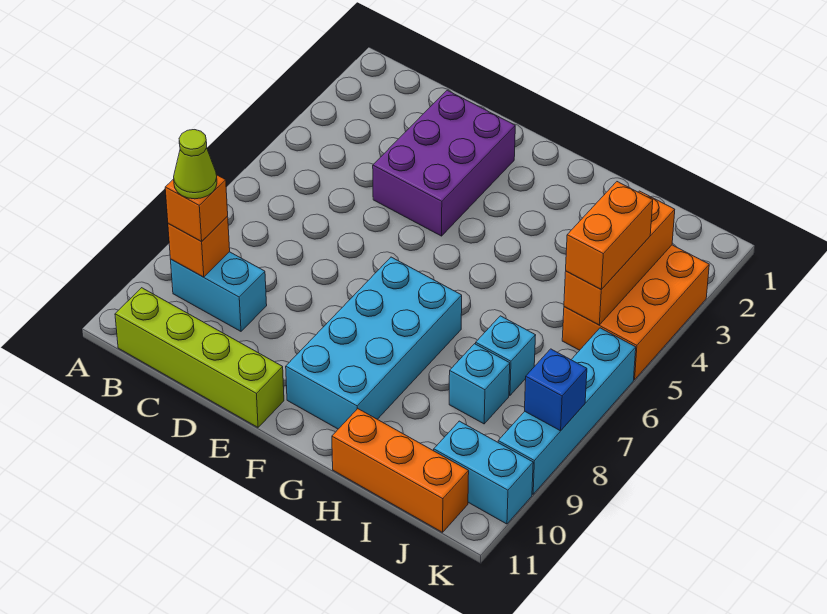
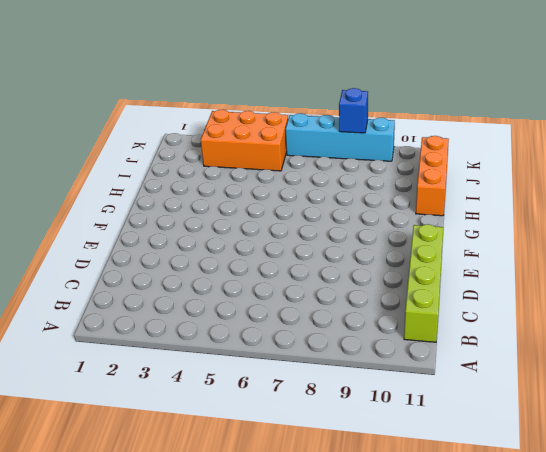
none -> cyan brick B9:C9 level 1
none -> purple brick D2:E4 level 1
none -> cyan brick F7:G10 level 1

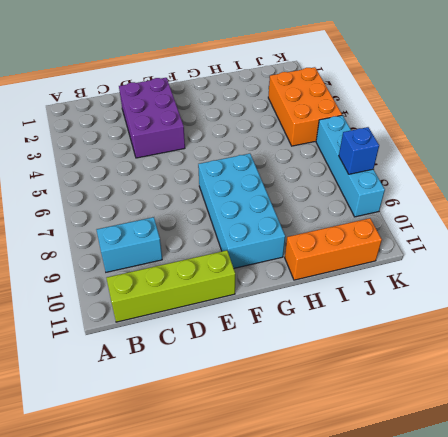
none -> cyan brick I7 level 1
none -> cyan brick I8 level 1
none -> cyan brick J10:K10 level 1

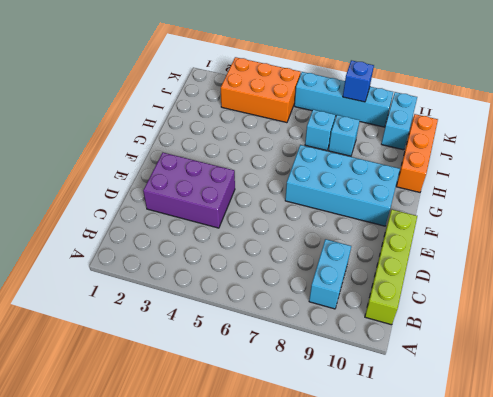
none -> orange brick B9 level 2
none -> orange brick J3:J5 level 2
none -> orange brick B9 level 3

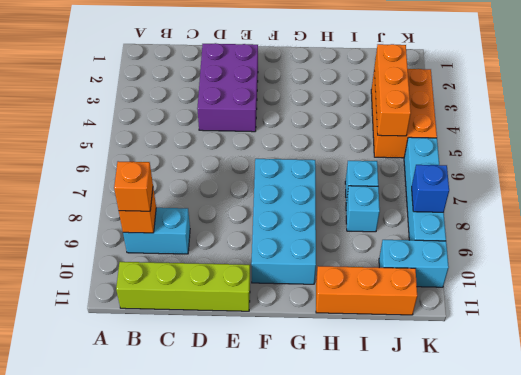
none -> orange brick J4:J5 level 3
none -> lime cone B9 level 4

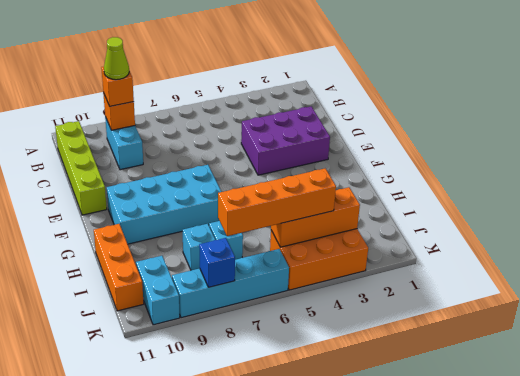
orange brick J4:J7 level 3 -> orange brick J4:J5 level 3

